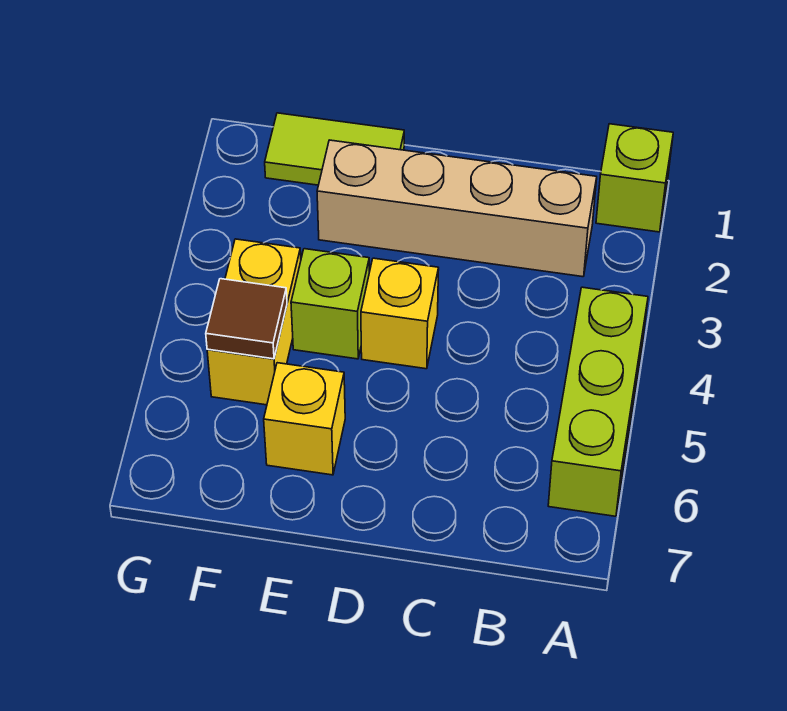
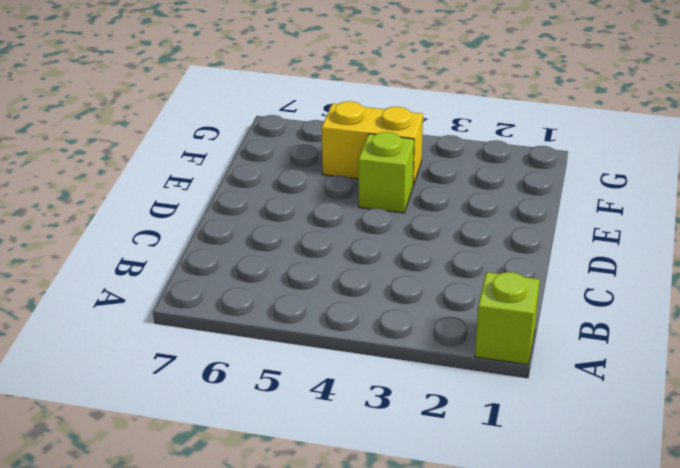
none -> lime brick A4:A6 level 1
none -> tan brick B2:E2 level 1

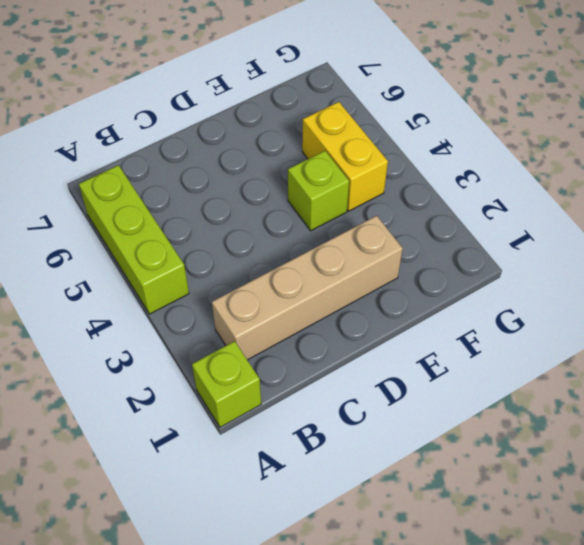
none -> yellow brick D4 level 1
none -> lime tile E1:F1 level 1

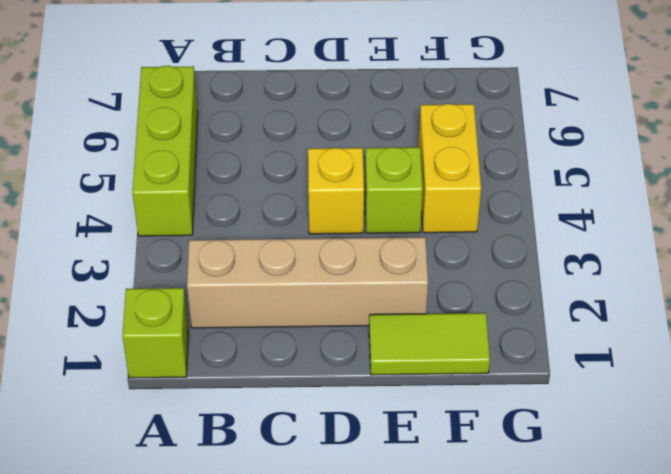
none -> yellow brick E6 level 1
none -> brown tile F5 level 2

